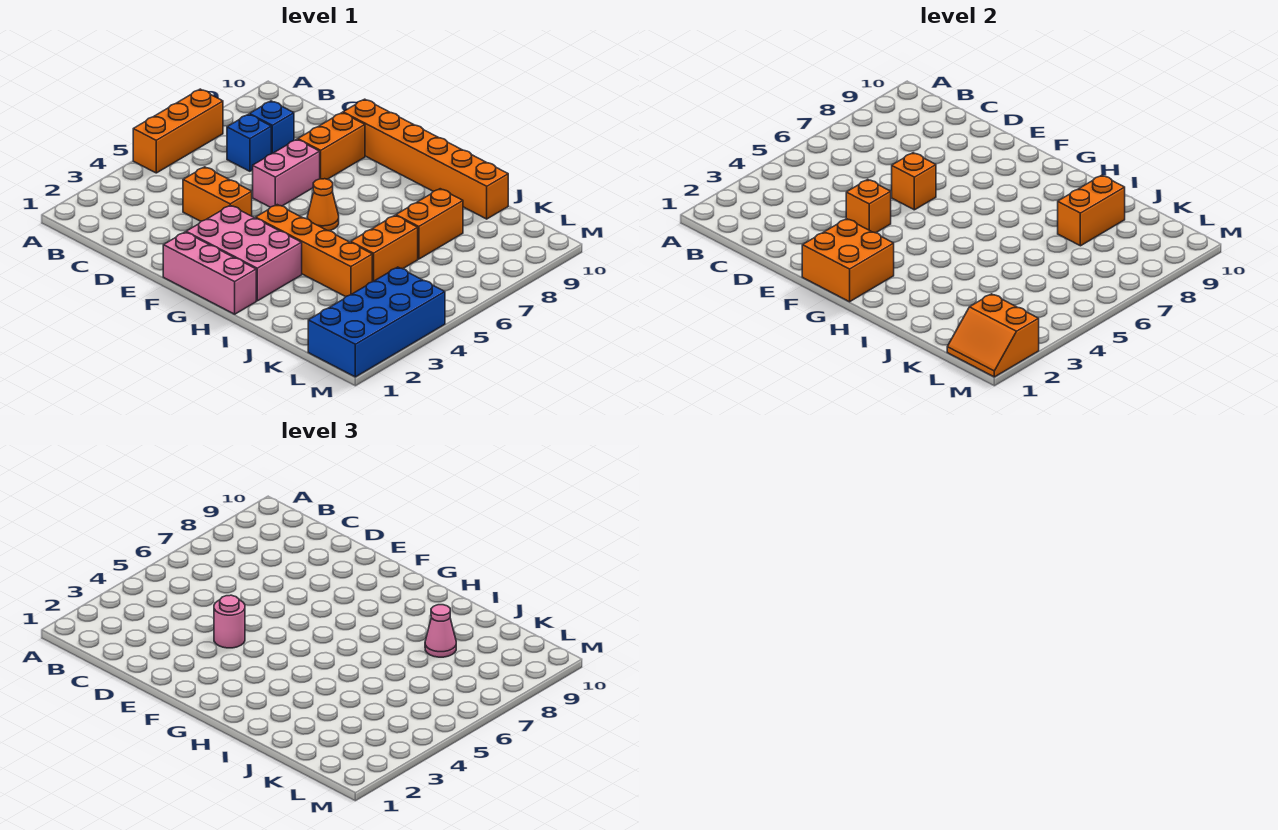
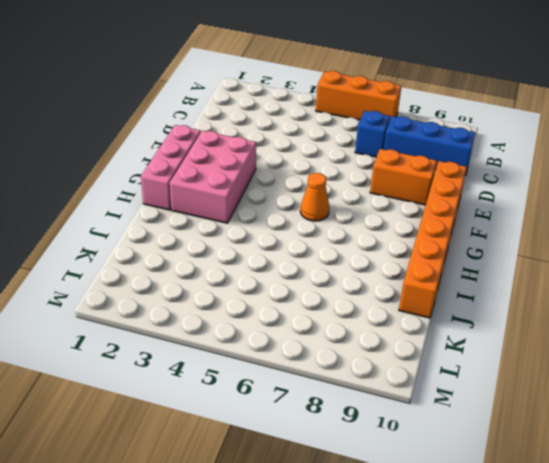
blue brick C8:C10 level 1 -> blue brick C8 level 1
none -> orange brick D4:E4 level 1
none -> pink brick E6:E7 level 1
none -> orange brick G4:J4 level 1

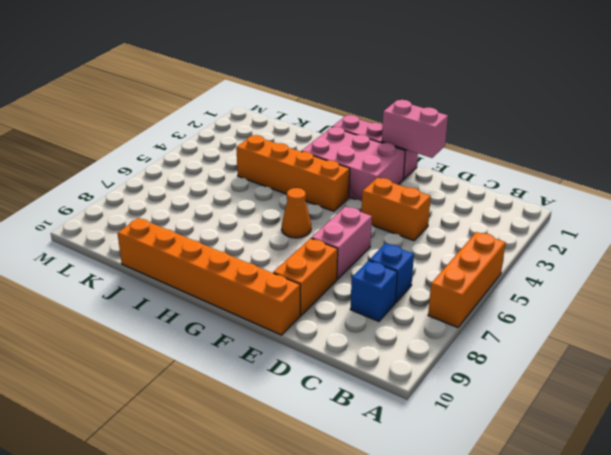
pink brick E1:F1 level 2 -> orange brick F1:G2 level 2
none -> orange brick J5:J6 level 1
none -> orange brick J7:J8 level 1
none -> blue brick L1:M4 level 1

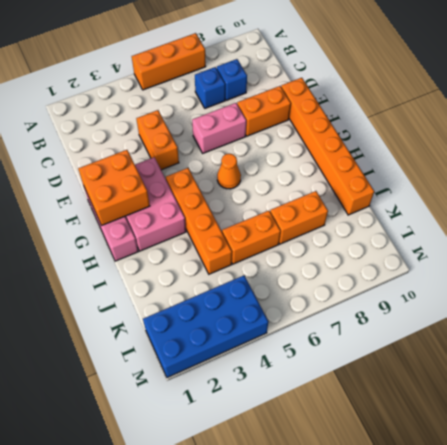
none -> orange brick E4 level 2
none -> orange brick E6 level 2
none -> orange brick J8:J9 level 2

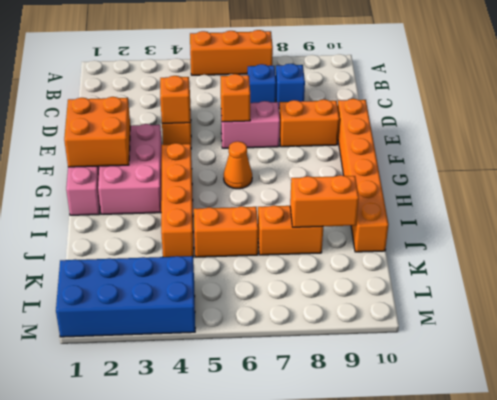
none -> orange slope L1:M2 level 2 top 2
none -> pink round brick E4 level 3
none -> pink cone J8 level 3

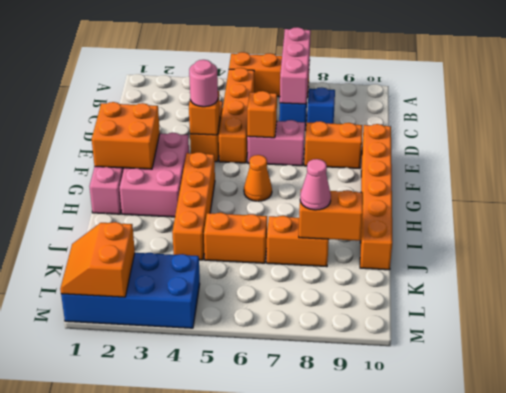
pink brick A7:C7 level 2 -> none
orange brick B5:E5 level 1 -> none

